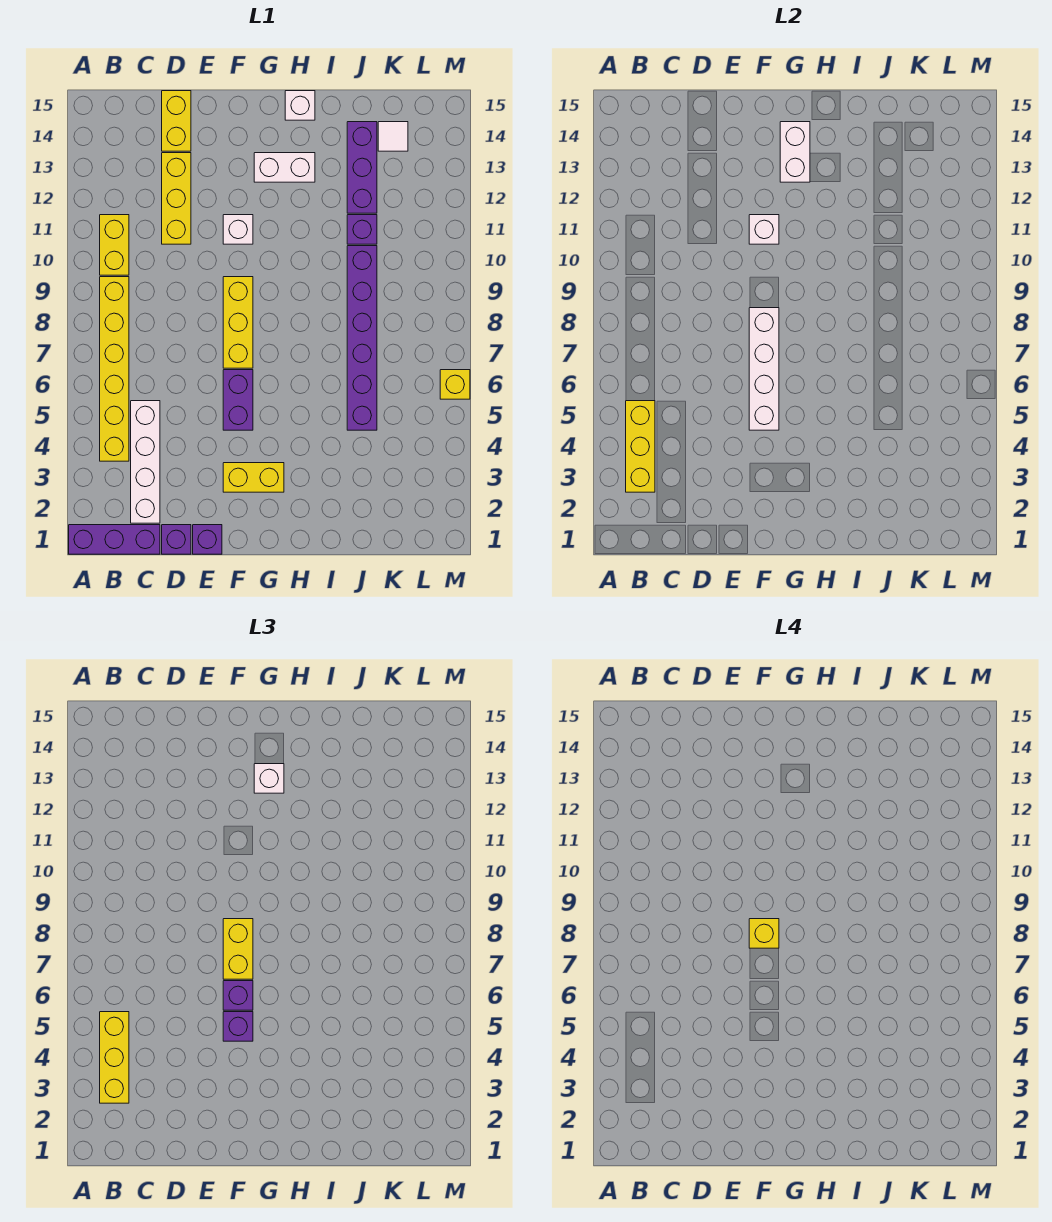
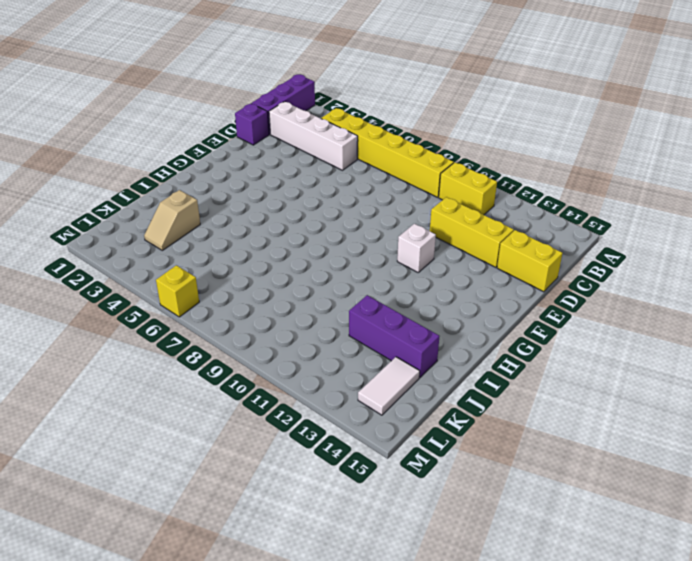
tan slope J3:K3 level 1 top J -> none
white tile K14:L14 level 1 -> white tile K14 level 1
none -> purple brick E1 level 1
none -> yellow brick F3:G3 level 1
none -> purple brick F5:F6 level 1

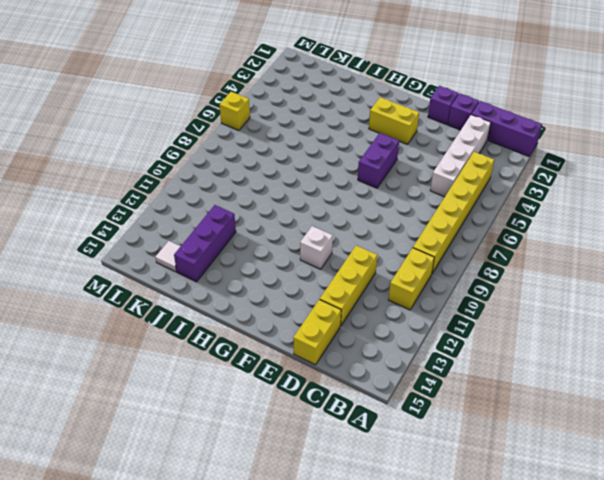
none -> yellow brick F7:F9 level 1
none -> white brick G13:H13 level 1
none -> white brick H15 level 1

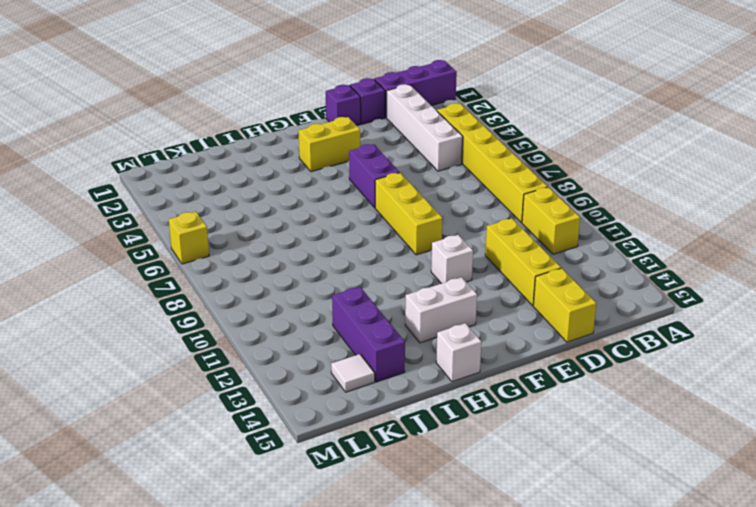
none -> purple brick J5:J10 level 1
none -> purple brick J11 level 1
none -> yellow brick B3:B5 level 2

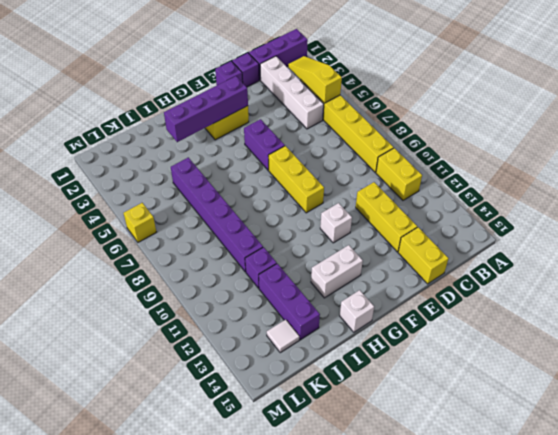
yellow slope B3:B5 level 2 top 5 -> yellow brick B3:B5 level 2
purple brick F3:I3 level 2 -> none
none -> white brick F5:F8 level 2
none -> white brick F11 level 2
none -> white brick G13:G14 level 2

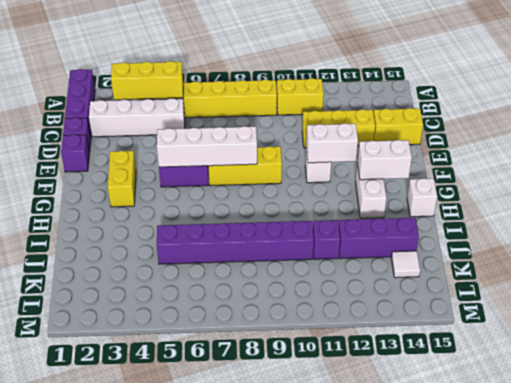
white brick F11:F12 level 2 -> white brick F11 level 2
none -> yellow brick M6 level 1
none -> yellow brick B3:B5 level 3
none -> purple brick F5 level 3

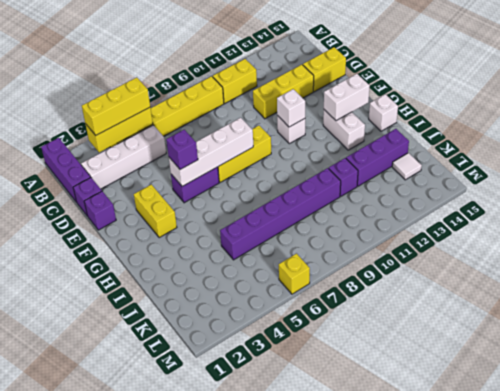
none -> purple brick F6 level 3
none -> yellow brick F7:F8 level 3
none -> white brick G13 level 3

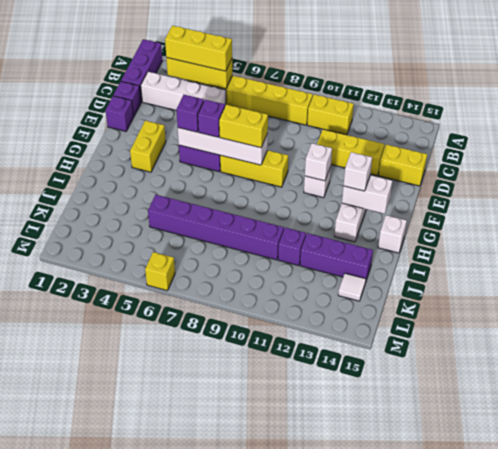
none -> yellow brick F8 level 4

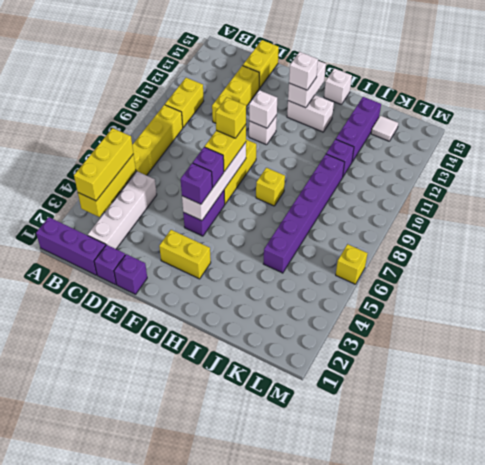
yellow brick H8 level 1 -> none

